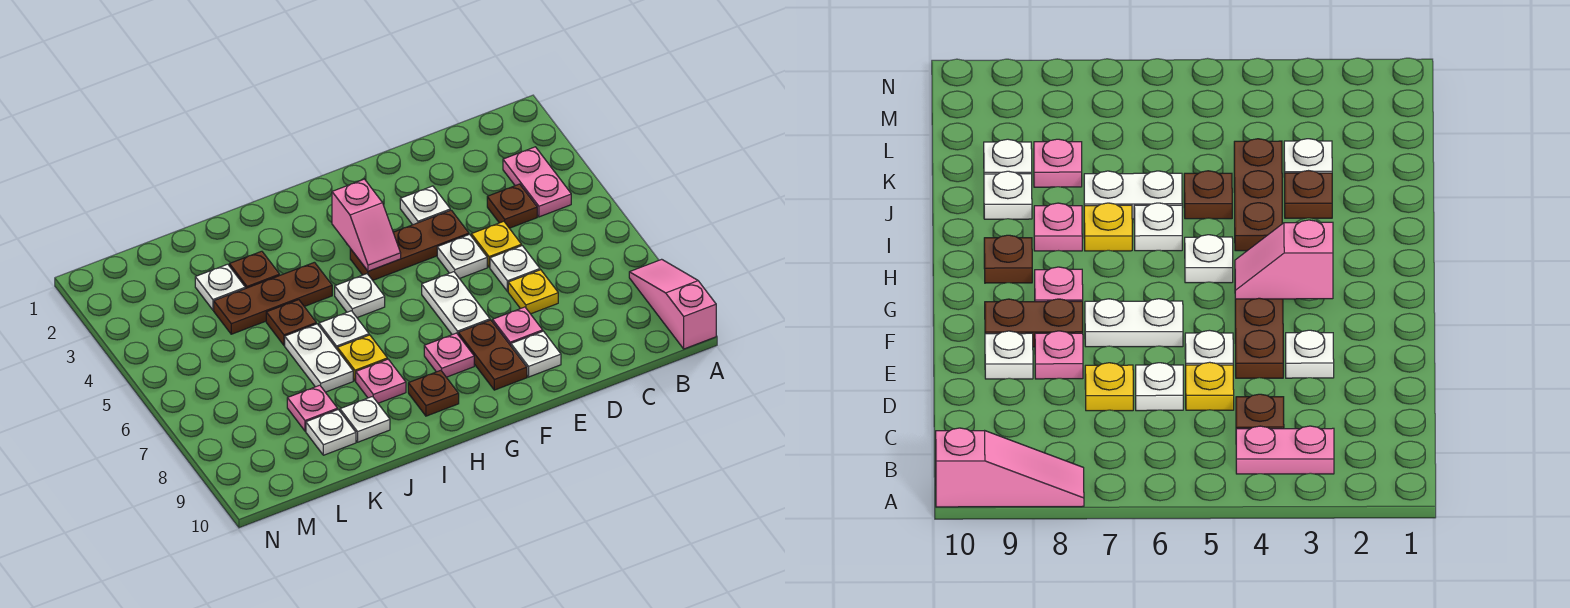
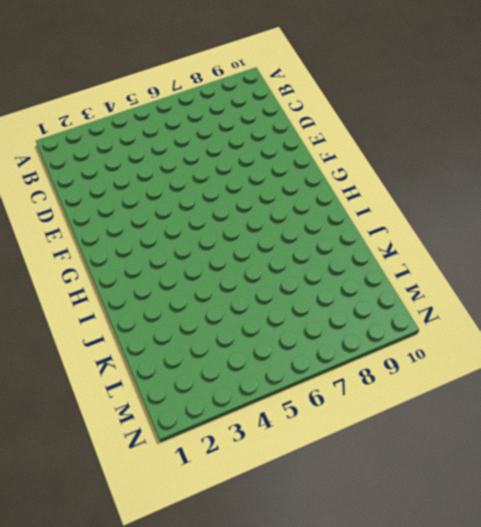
none -> pink slope A8:A10 level 1 top 10
none -> pink plate B3:B4 level 1
none -> brown plate C4 level 1

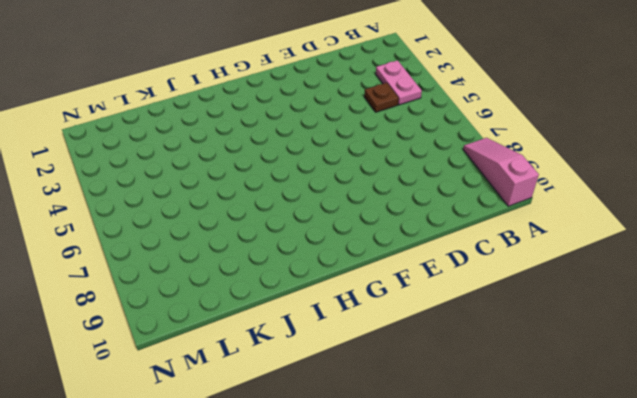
none -> yellow plate D5 level 1
none -> white plate D6 level 1
none -> yellow plate D7 level 1

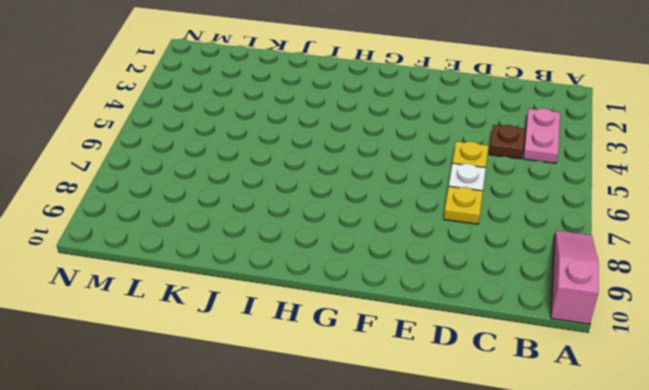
none -> white plate E3 level 1
none -> brown plate E4:G4 level 1
none -> white plate E5 level 1

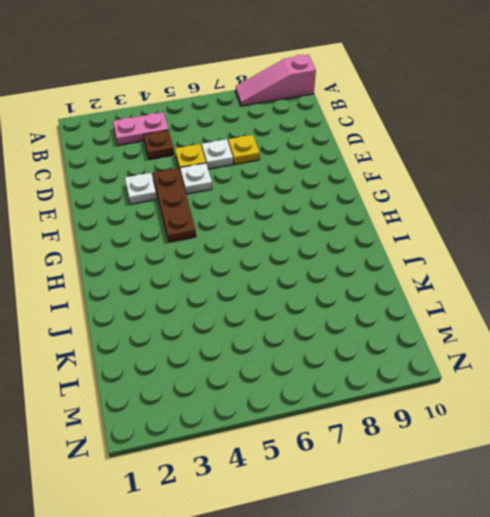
none -> pink plate E8 level 1
none -> white plate E9 level 1
none -> white plate F6:F7 level 1

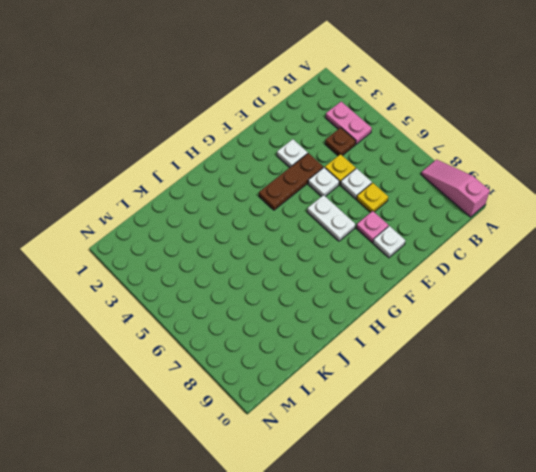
none -> brown plate F8:F9 level 1
none -> pink plate G8 level 1
none -> white plate H5 level 1

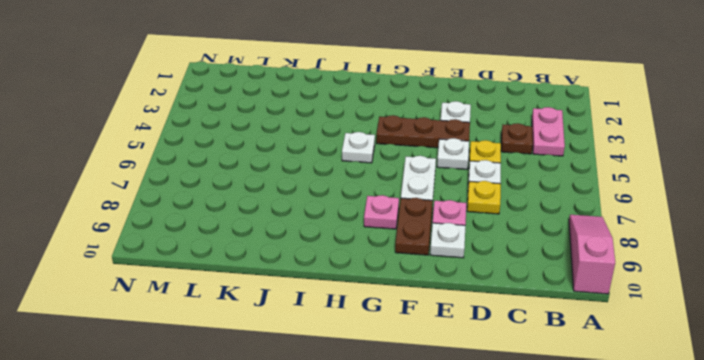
none -> brown plate H9 level 1
none -> brown plate I4:K4 level 1
none -> white plate I6 level 1

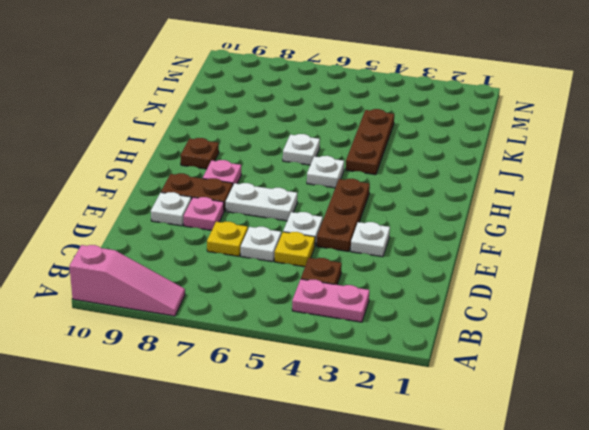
none -> yellow plate I7 level 1
none -> pink plate I8 level 1
none -> brown plate J3 level 1

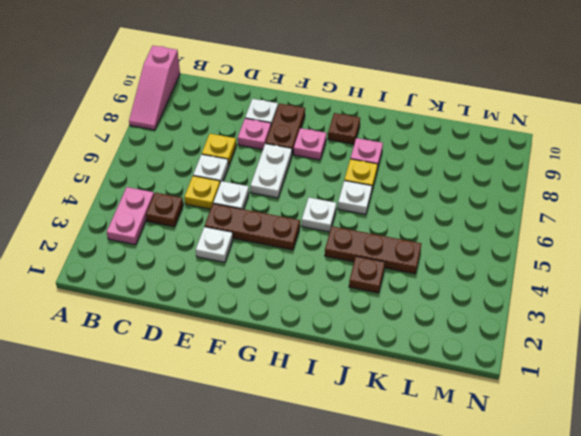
none -> brown plate J5 level 1
none -> white plate J6:J7 level 1
none -> white plate J9 level 1

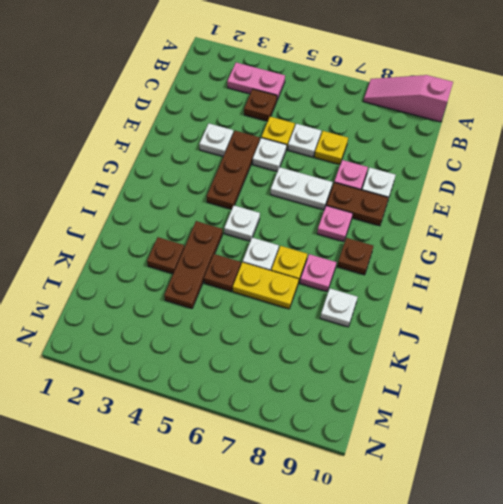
yellow plate J6:J7 level 1 -> white plate J6:J7 level 1
none -> white plate K3 level 1
none -> pink plate K8 level 1
none -> white plate K9 level 1

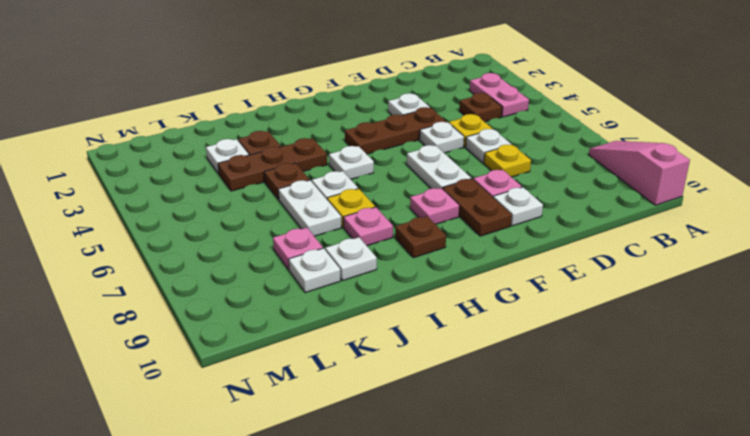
none -> pink slope G3:G4 level 2 top 3

